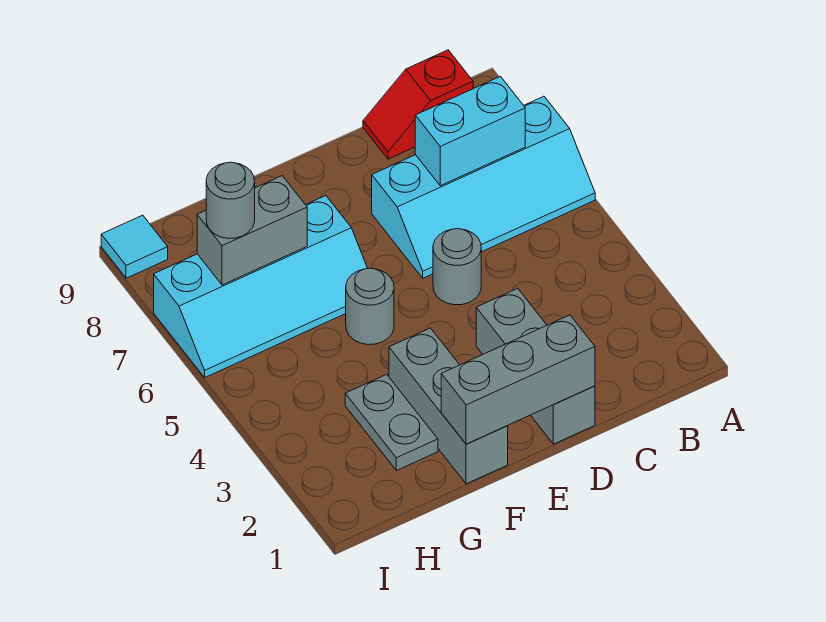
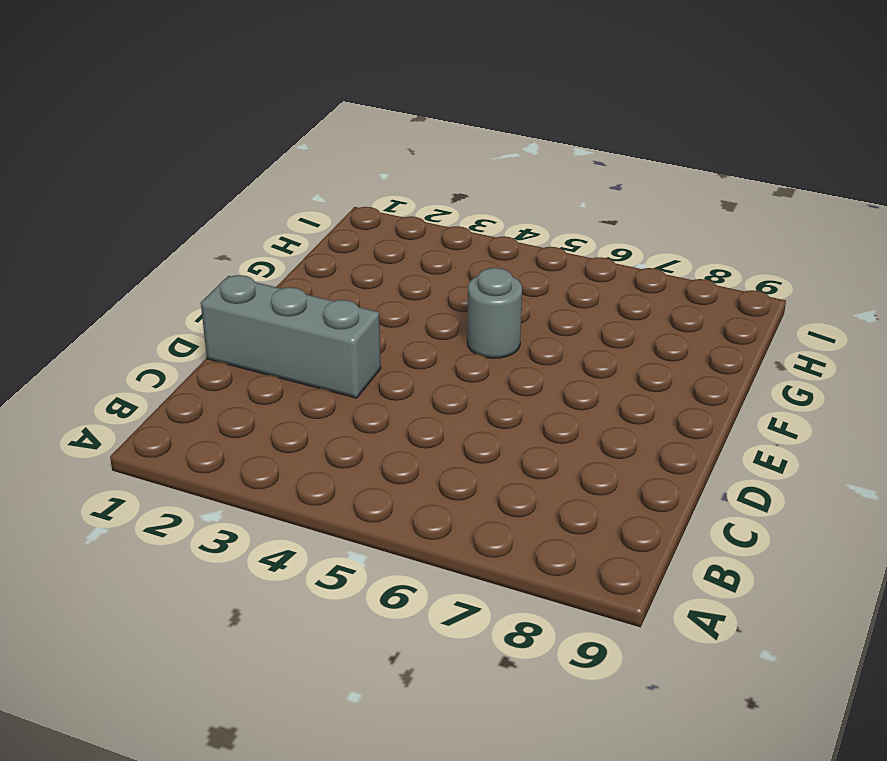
none -> cyan slope A6:D7 level 1 top 7
none -> red slope B9:C9 level 1 top B
none -> grey round brick D5 level 1

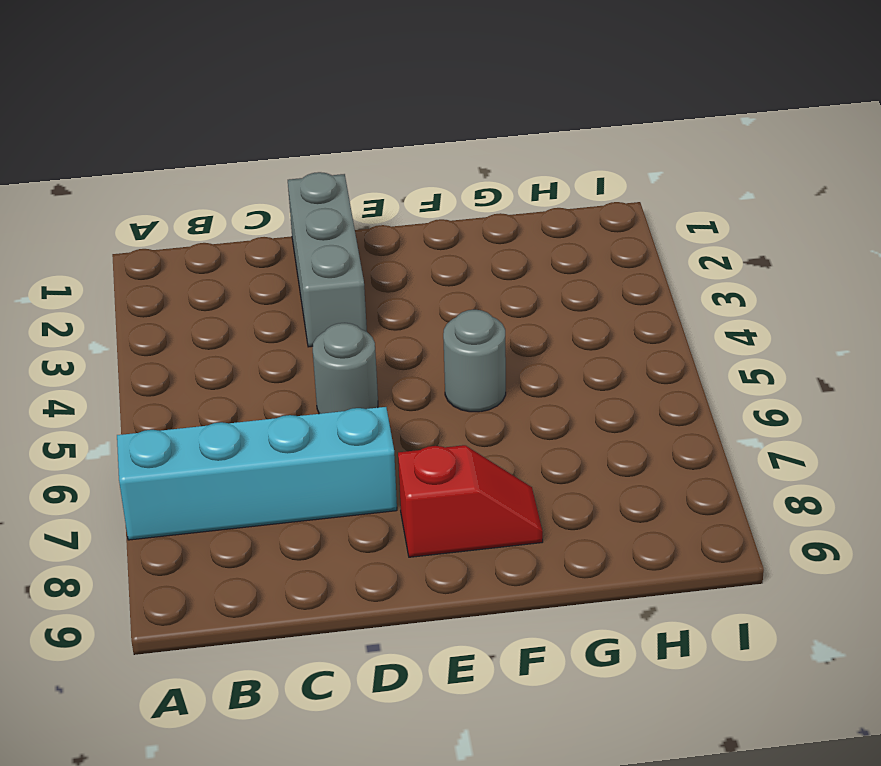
red slope E8:F8 level 1 top E -> red slope B9:C9 level 1 top B
none -> grey brick F1:F3 level 1
none -> cyan slope F6:I7 level 1 top 7
none -> grey plate G2:G3 level 1

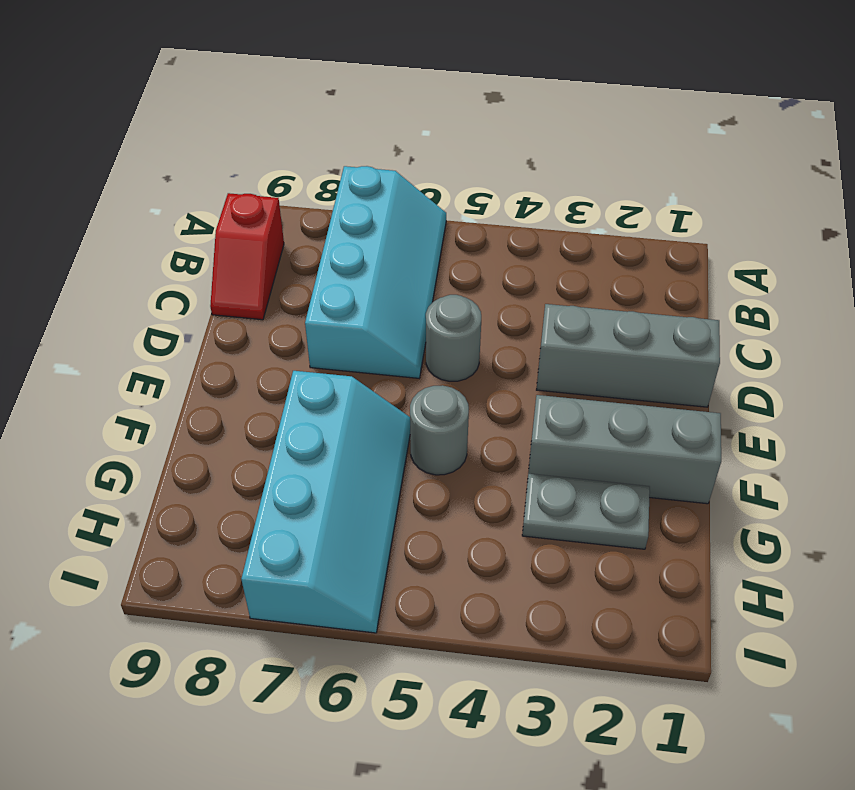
none -> cyan tile I9 level 1
none -> cyan brick B7:C7 level 2
none -> grey brick D1:F1 level 2

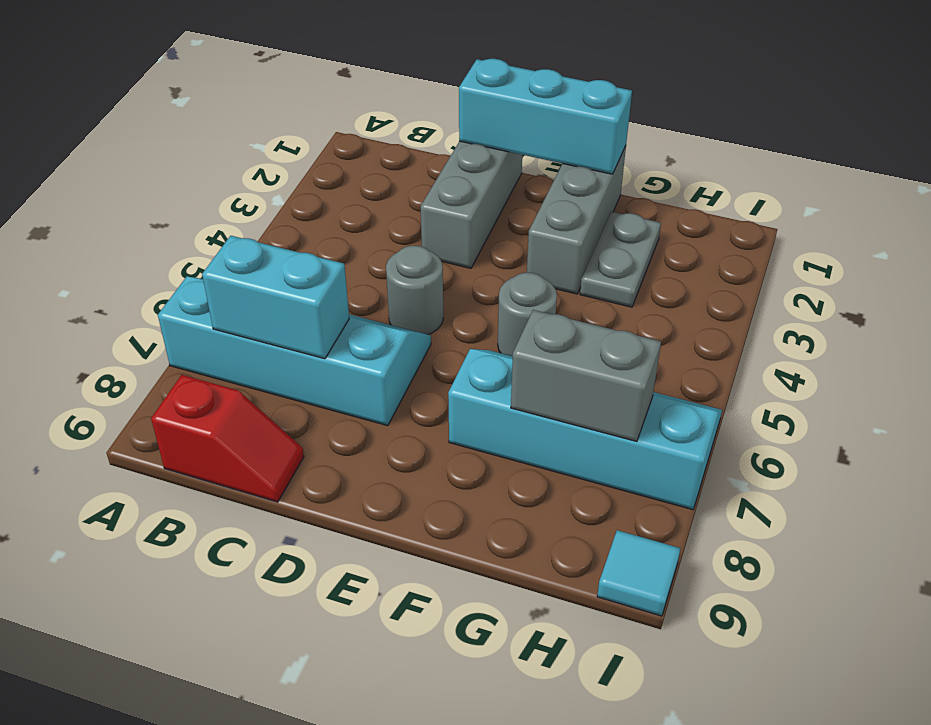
cyan brick D1:F1 level 2 -> grey brick D1:F1 level 2
none -> grey round brick H7 level 3

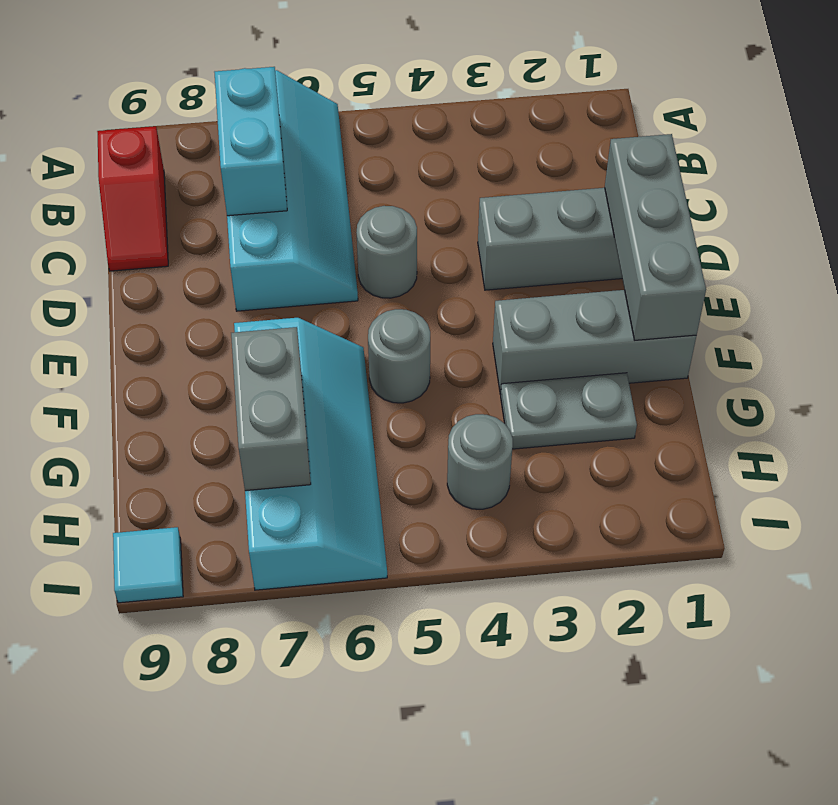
grey round brick H4 level 1 -> grey round brick H7 level 3

